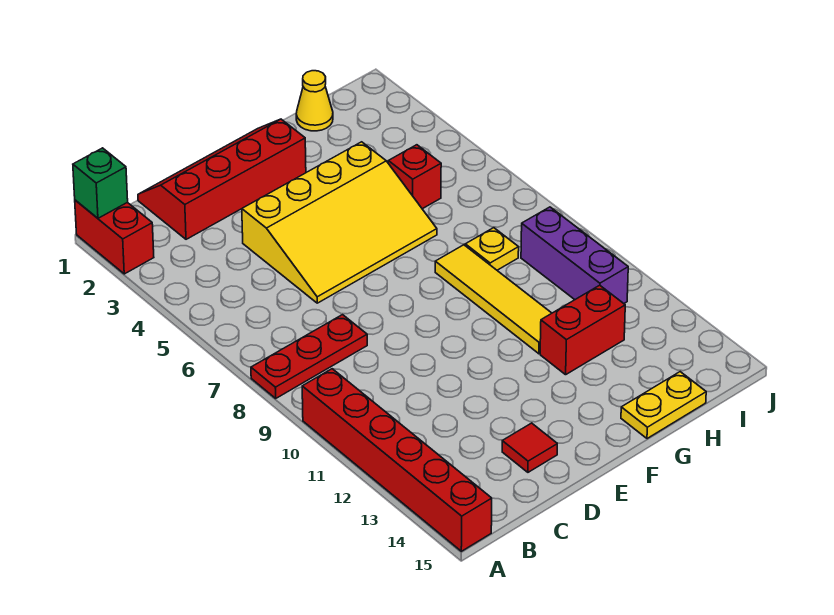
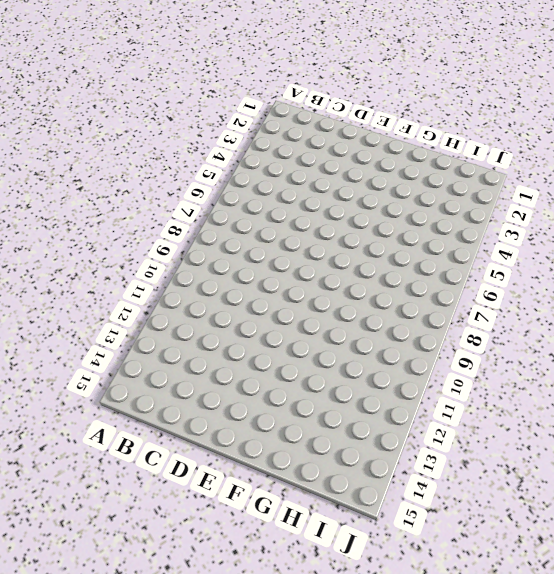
none -> red brick A1:A2 level 1
none -> red plate A8:C8 level 1
none -> red brick A10:A15 level 1

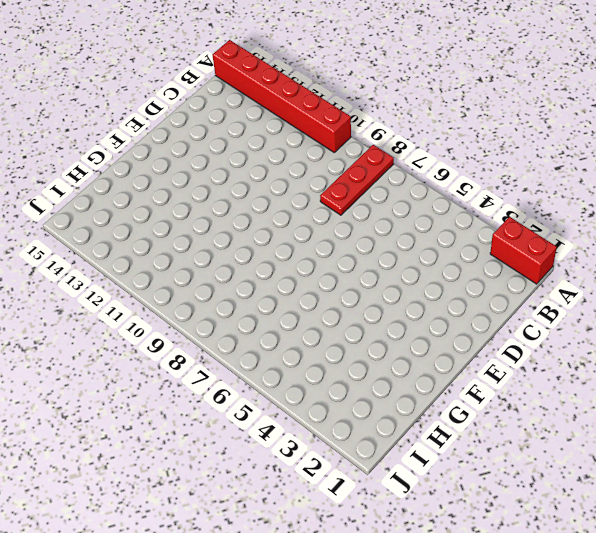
none -> red slope C1:F2 level 1 top 2
none -> yellow slope D4:G6 level 1 top 4
none -> red tile D14 level 1

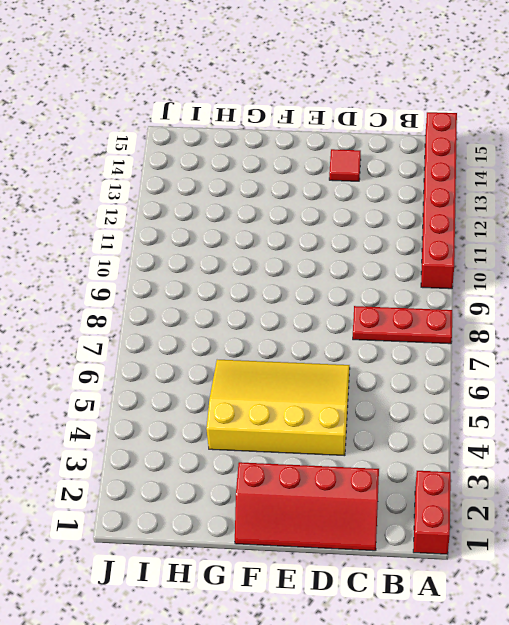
none -> yellow tile G8:G11 level 1
none -> red brick G12:H12 level 1
none -> yellow plate G15:H15 level 1

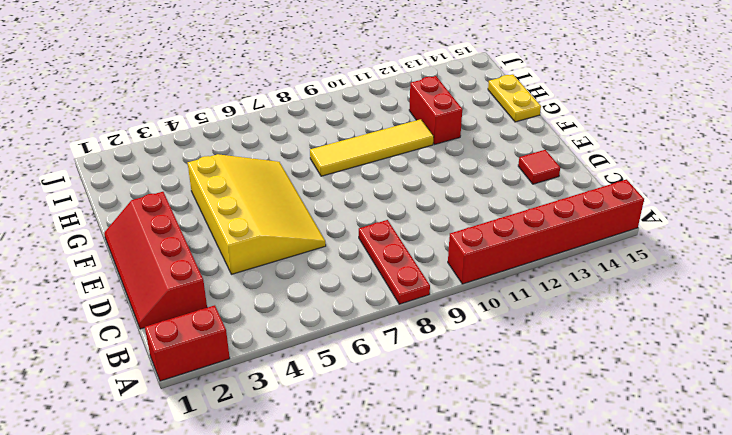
none -> yellow cone H1 level 1
none -> red brick H5 level 1
none -> yellow plate H8 level 1

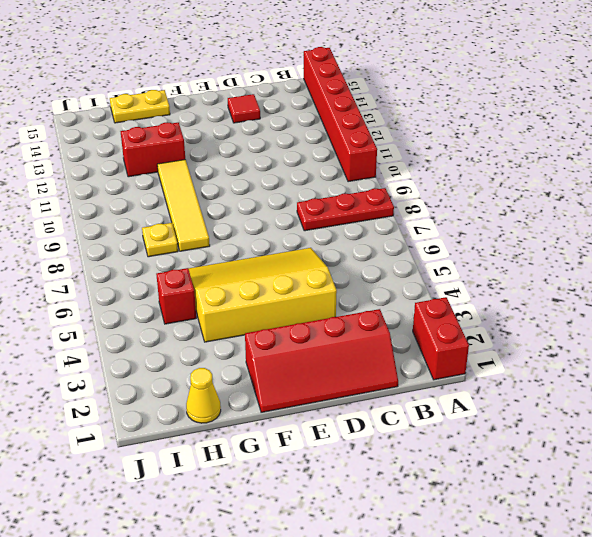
none -> purple brick I9:I11 level 1
none -> green brick A1 level 2

